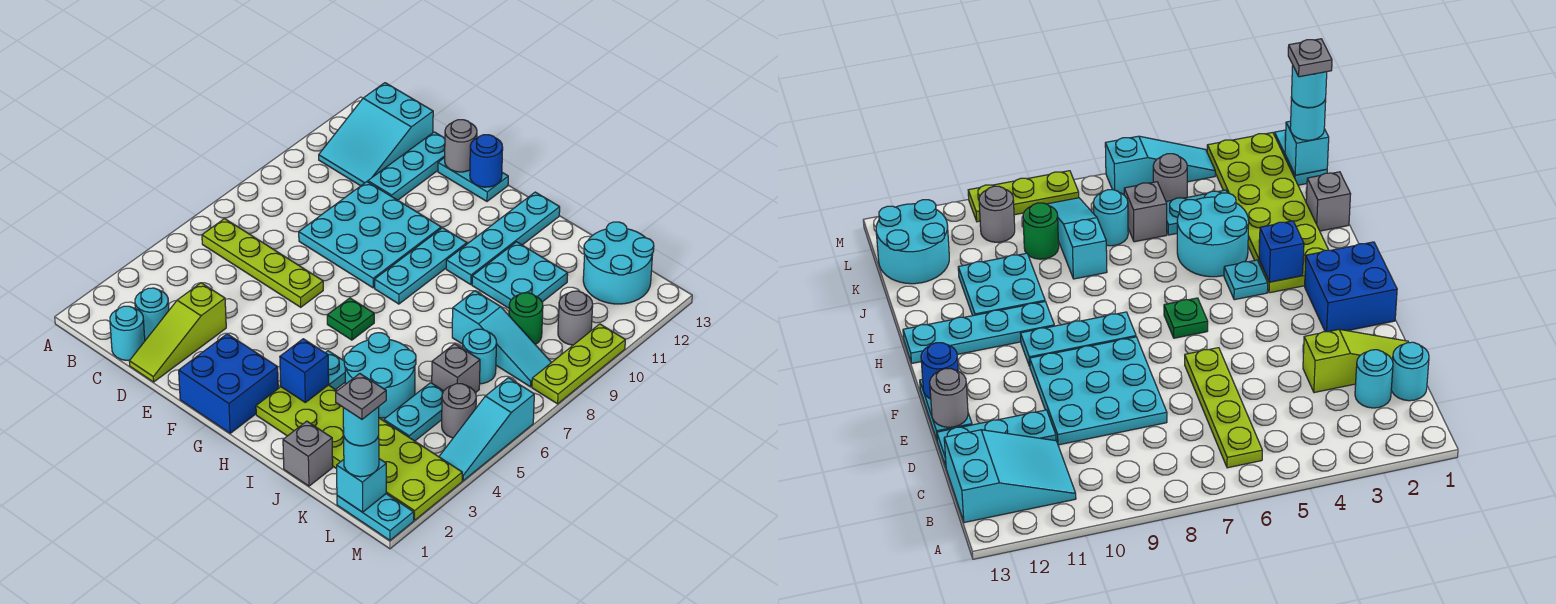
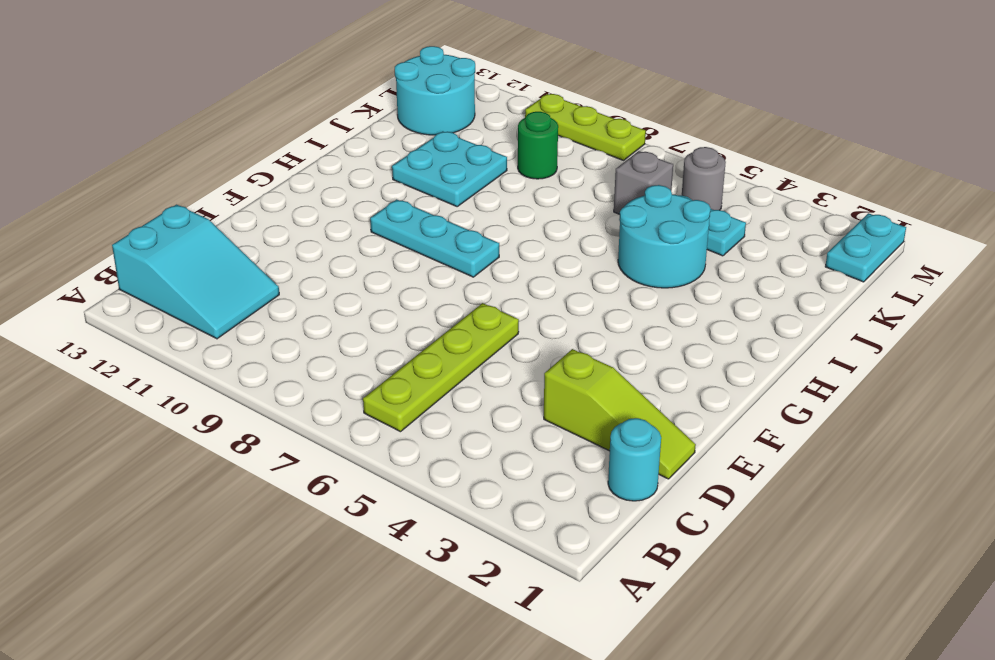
none -> cyan round brick C2 level 1
none -> cyan plate D8:F10 level 1
none -> cyan plate D11:D13 level 1
none -> cyan plate E13:F13 level 1

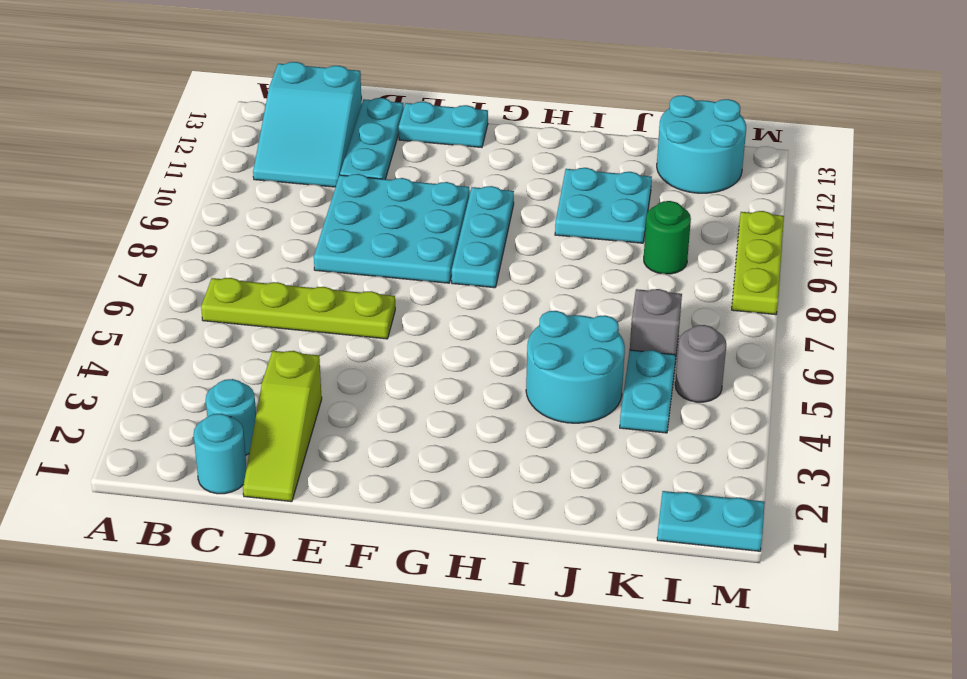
none -> blue brick F1:G2 level 1
none -> green plate G6 level 1
none -> lime plate H2:M3 level 1
none -> cyan plate H4 level 1

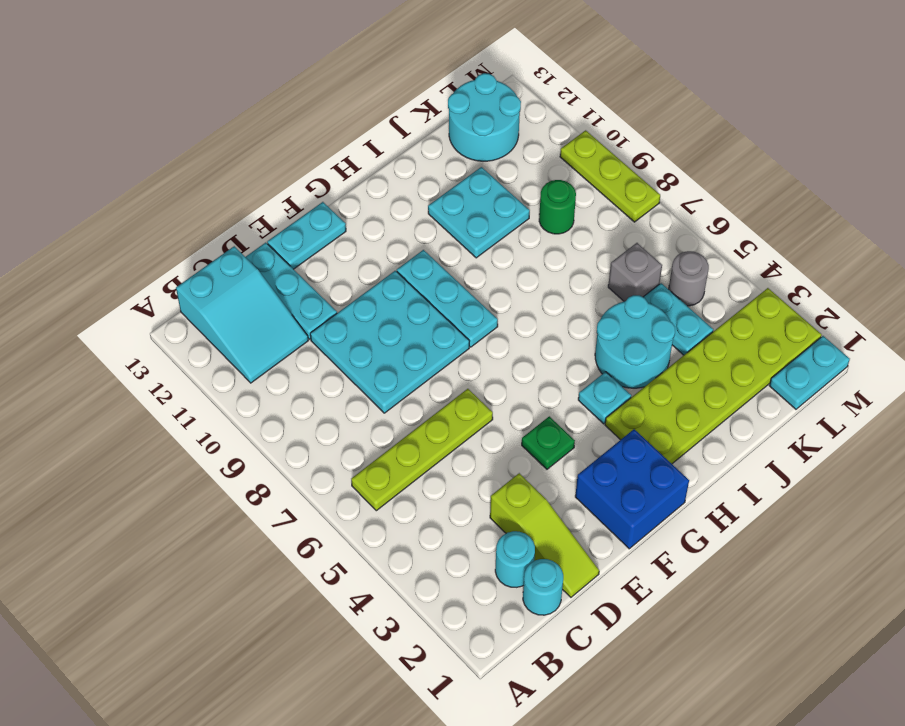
green plate F4 level 1 -> green plate G6 level 1
none -> cyan plate H10:H13 level 1
none -> grey brick J1 level 1
none -> cyan slope J8:L8 level 1 top J
none -> cyan round brick K7 level 1

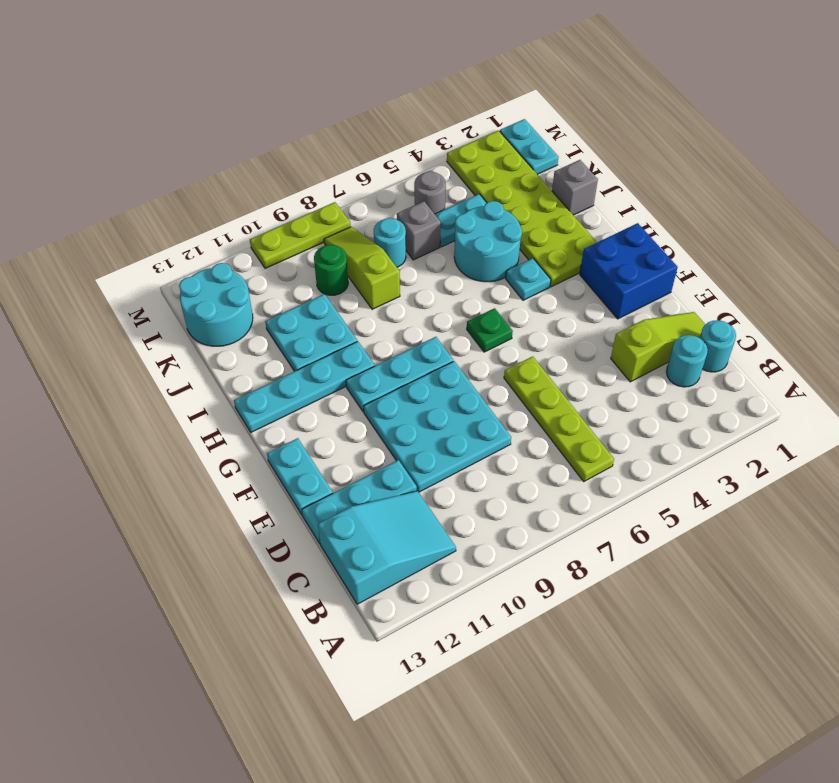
lime slope J8:L8 level 1 top J -> cyan slope J8:L8 level 1 top J
none -> grey round brick L10 level 1
none -> cyan slope M4:M6 level 1 top 6
none -> grey round brick E13 level 2
none -> blue round brick F13 level 2

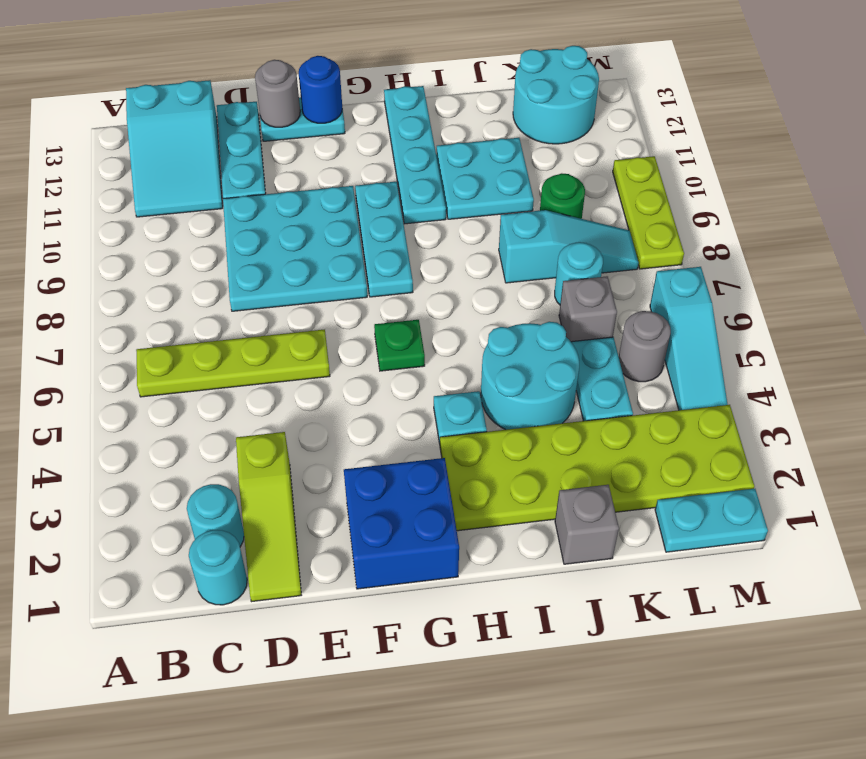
none -> grey round brick L10 level 1
none -> blue brick H3 level 2
none -> cyan brick L1 level 2
none -> cyan round brick L1 level 3

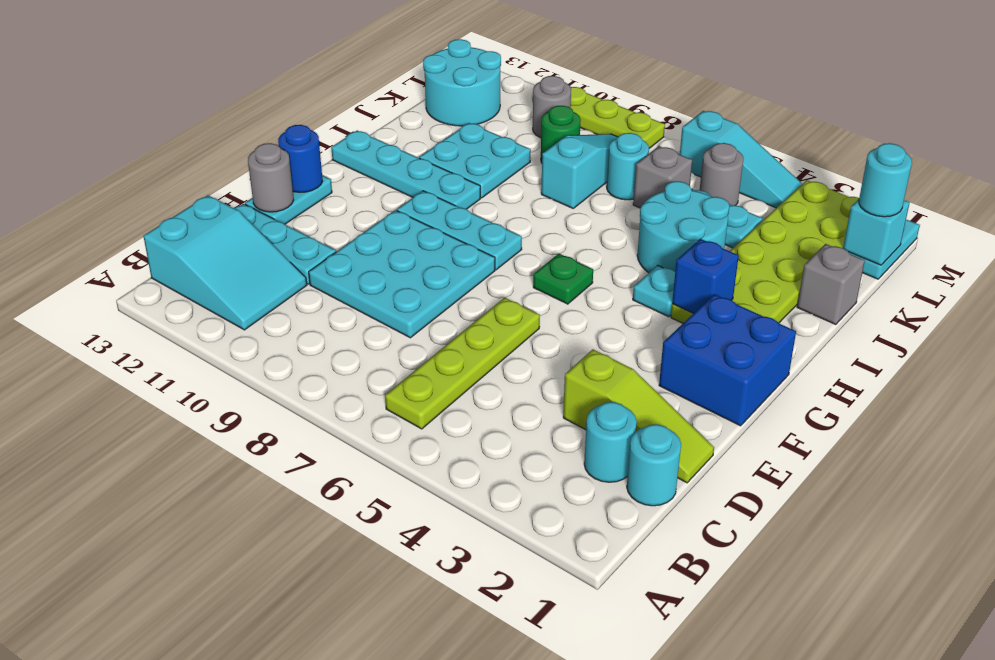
none -> cyan round brick L1 level 4
none -> grey plate L1 level 5

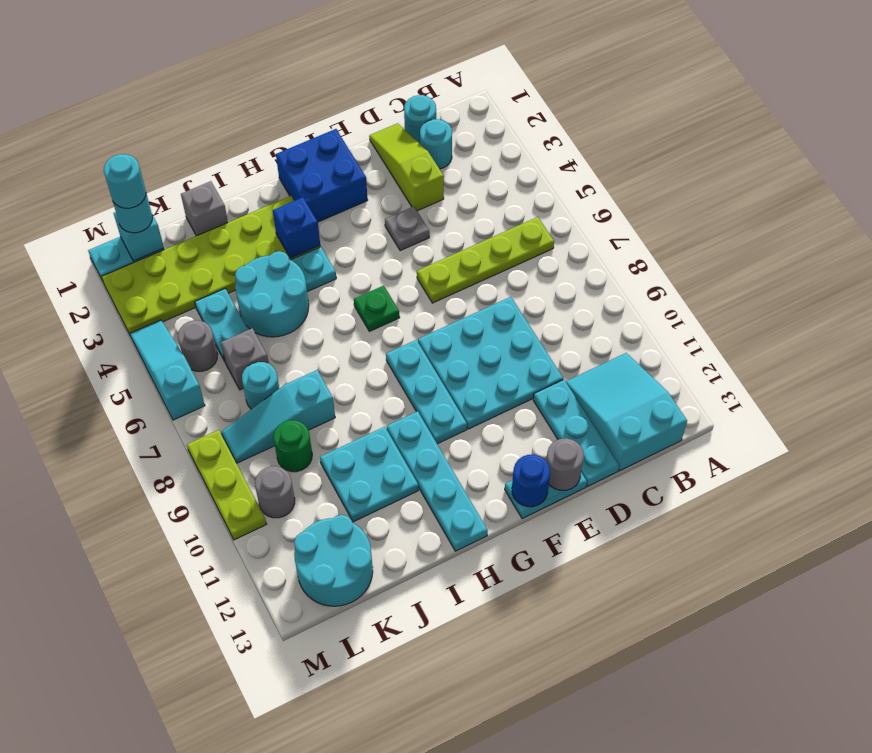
grey plate E4 level 1 -> grey plate L1 level 5

